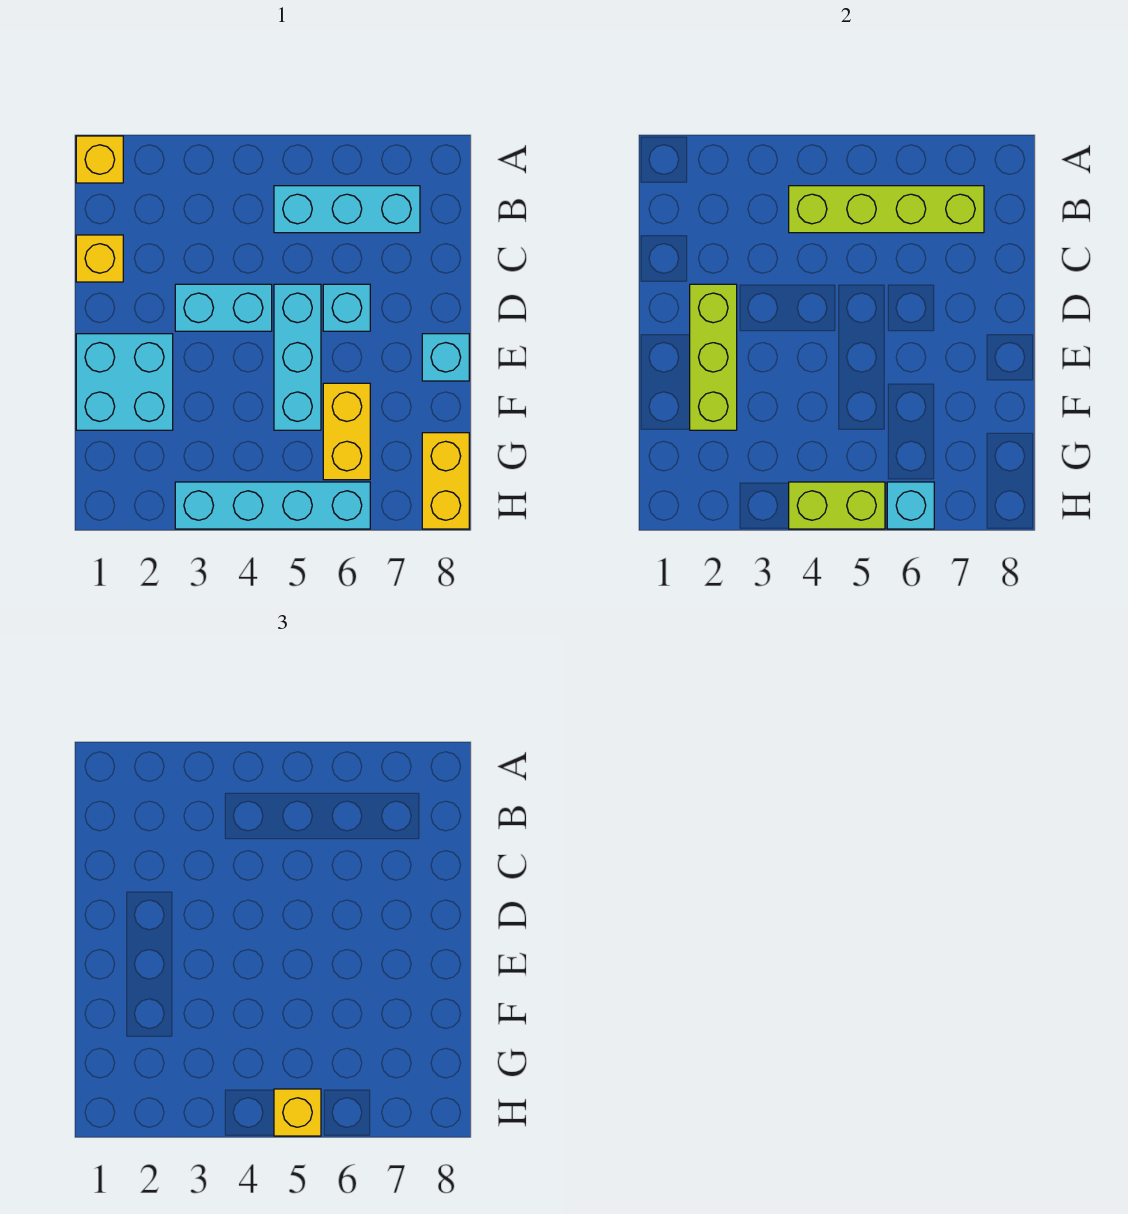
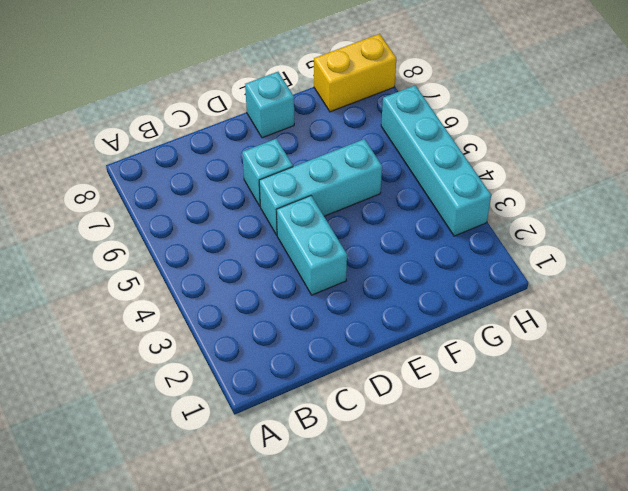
none -> yellow brick A1 level 1
none -> cyan brick B5:B7 level 1
none -> yellow brick C1 level 1

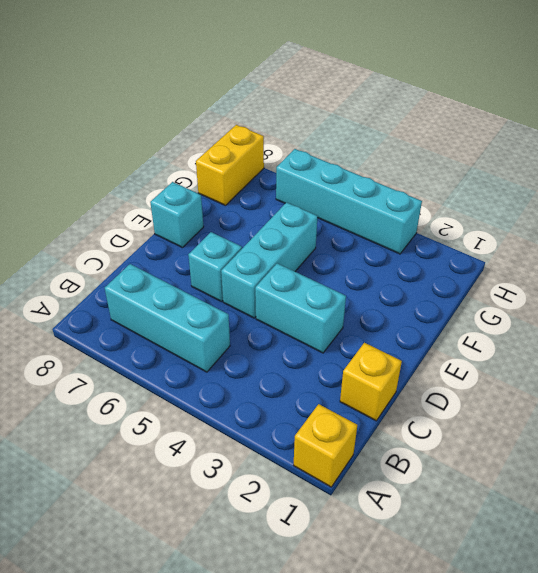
none -> cyan brick E1:F2 level 1
none -> yellow brick F6:G6 level 1
none -> lime brick B4:B7 level 2

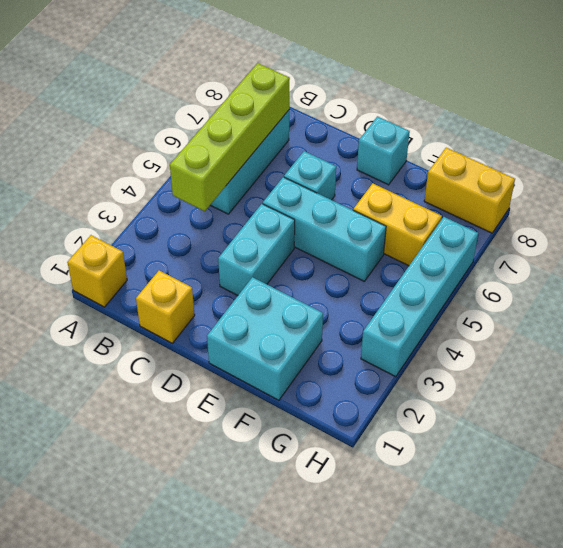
none -> lime brick D2:F2 level 2
none -> lime brick H4:H5 level 2
none -> cyan brick H6 level 2

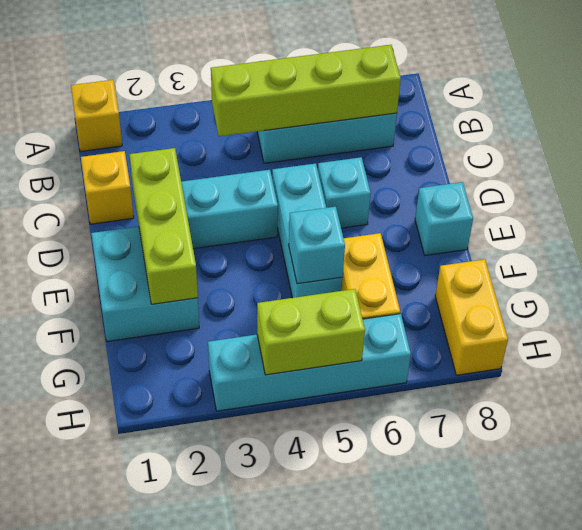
cyan brick F5 level 2 -> cyan brick H6 level 2
none -> yellow brick H5 level 3

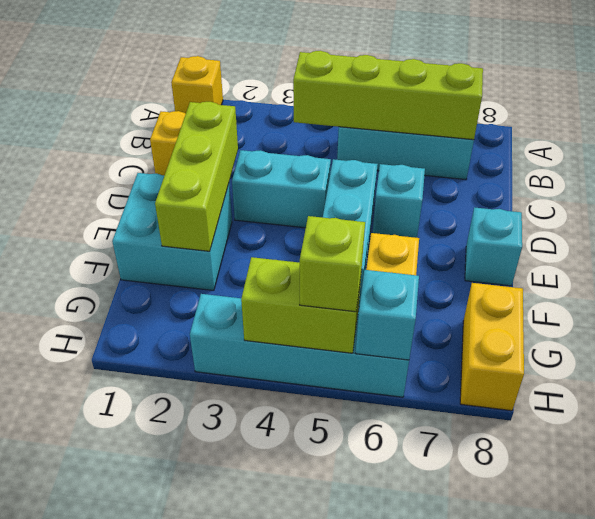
lime brick H5 level 3 -> yellow brick H5 level 3

